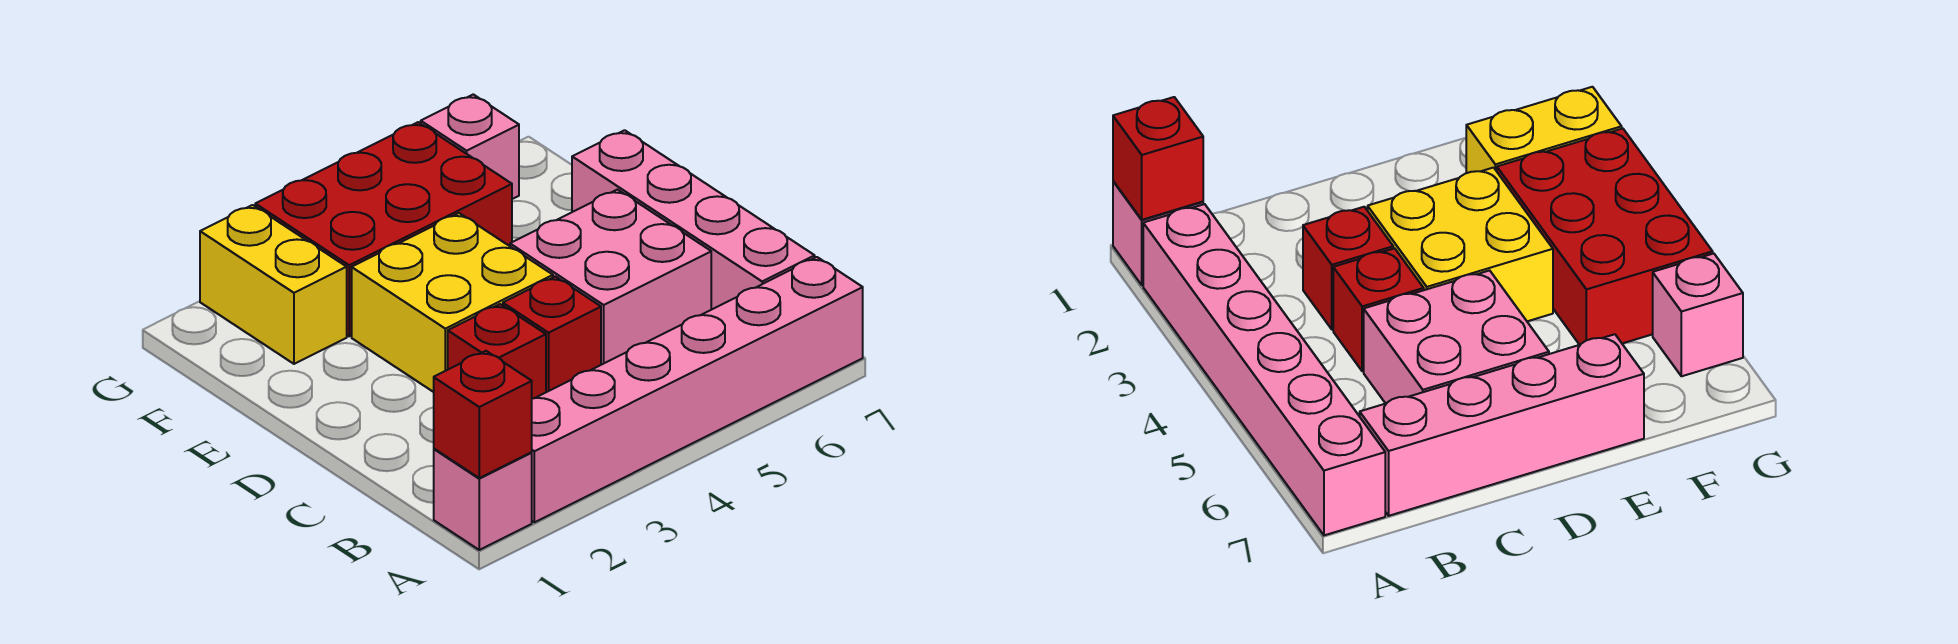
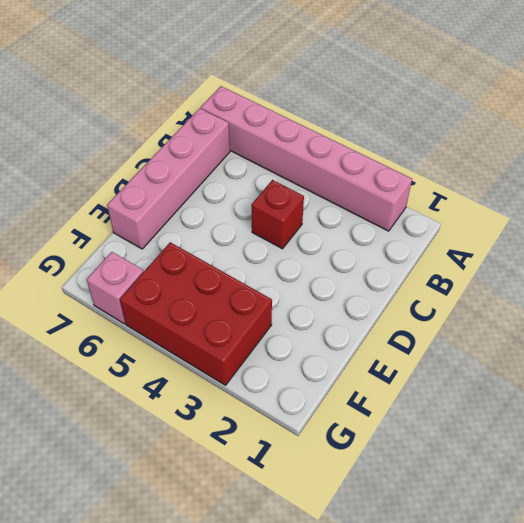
none -> pink brick A1 level 1
none -> red brick C3 level 1

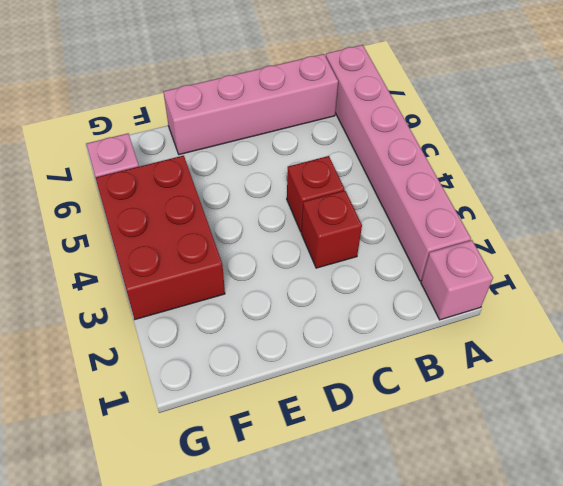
none -> pink brick C5:D6 level 1
none -> yellow brick D3:E4 level 1

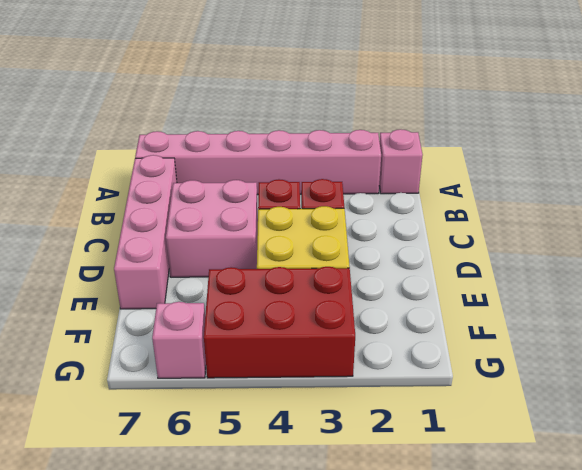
none -> yellow brick F2:G2 level 1
none -> red brick A1 level 2

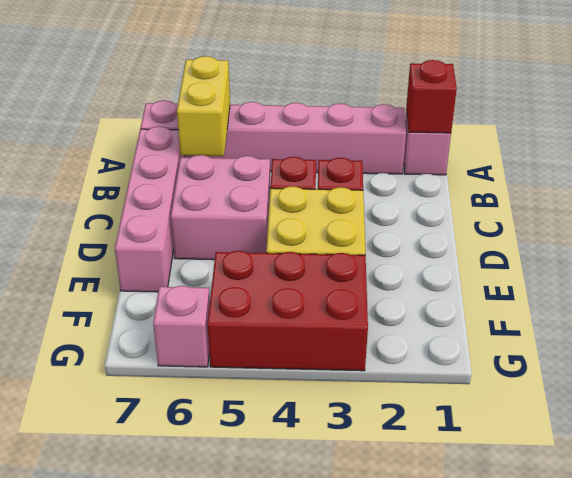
yellow brick A6:B6 level 2 -> yellow brick F2:G2 level 1

